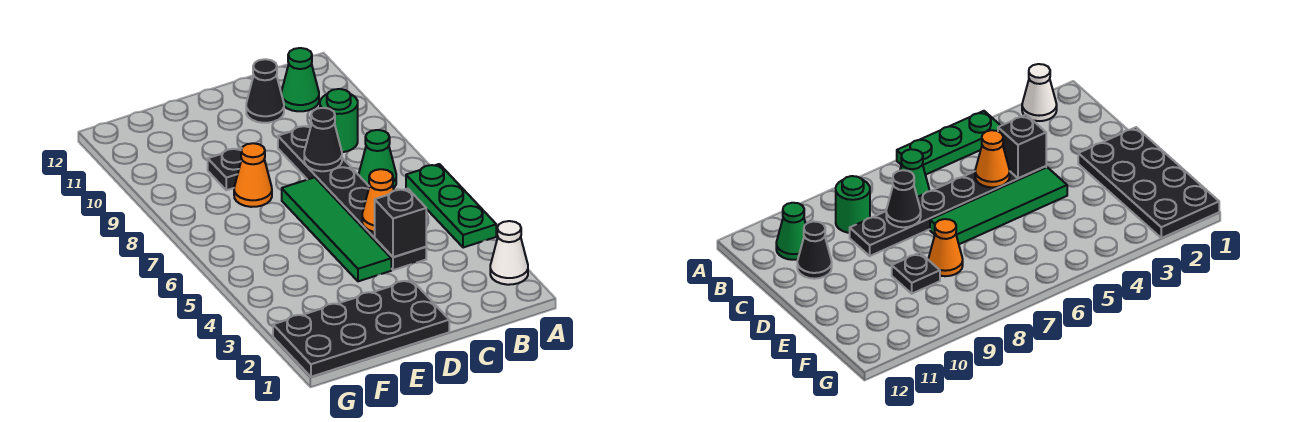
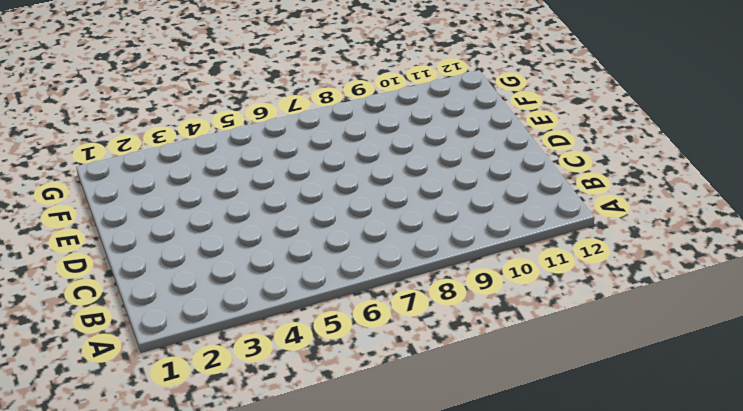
none -> white cone A2 level 1
none -> green plate A4:A6 level 1
none -> green cone B7 level 1

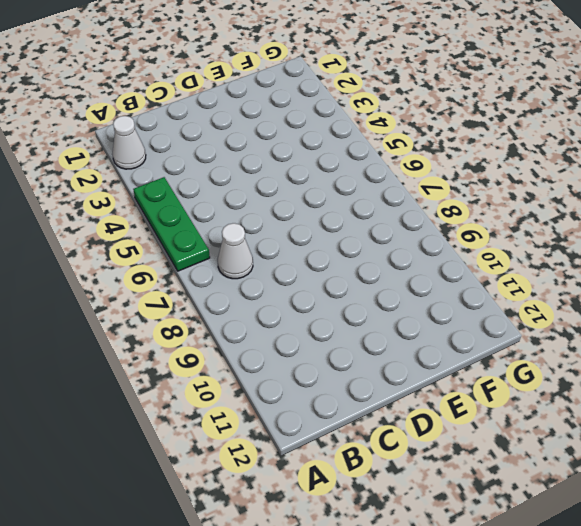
white cone B7 level 1 -> green cone B7 level 1
none -> green round brick B9 level 1
none -> green cone B11 level 1
none -> black plate C4:C9 level 1

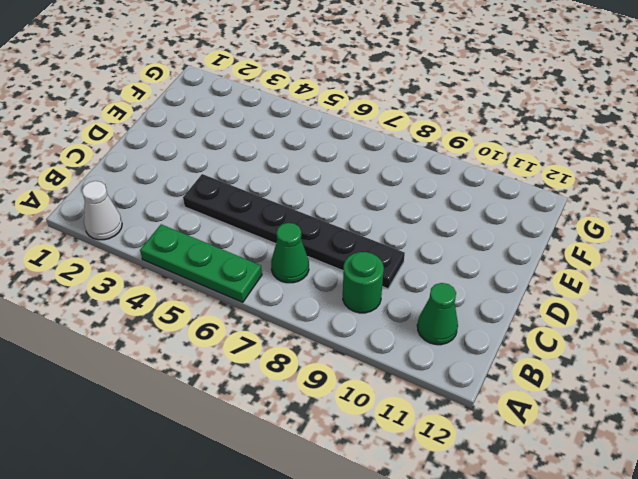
none -> black cone C11 level 1
none -> black plate D1:G2 level 1
none -> green tile D4:D7 level 1

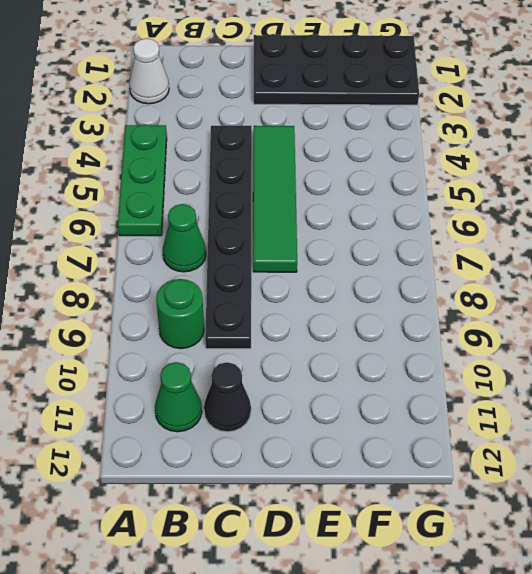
none -> orange cone E8 level 1
none -> black plate E9 level 1
none -> black brick C4 level 2

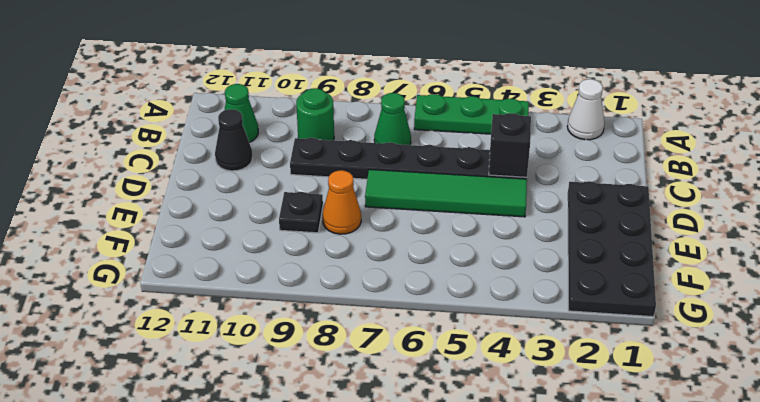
none -> orange cone C5 level 2
none -> black cone C8 level 2

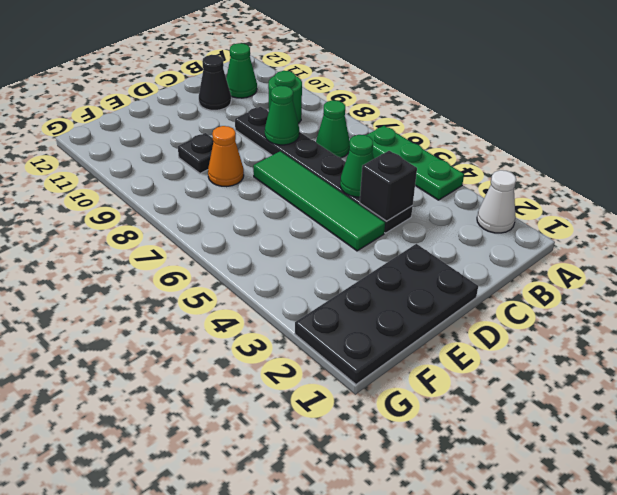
green cone C5 level 2 -> orange cone C5 level 2
green cone C8 level 2 -> black cone C8 level 2

